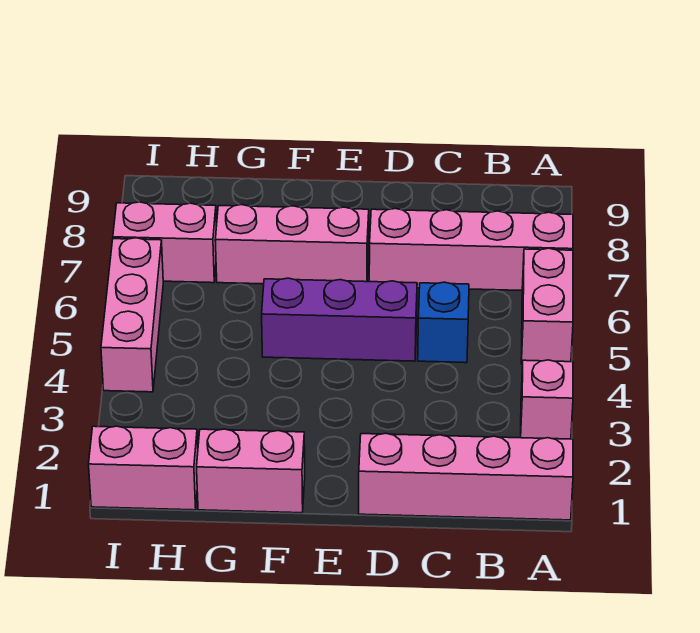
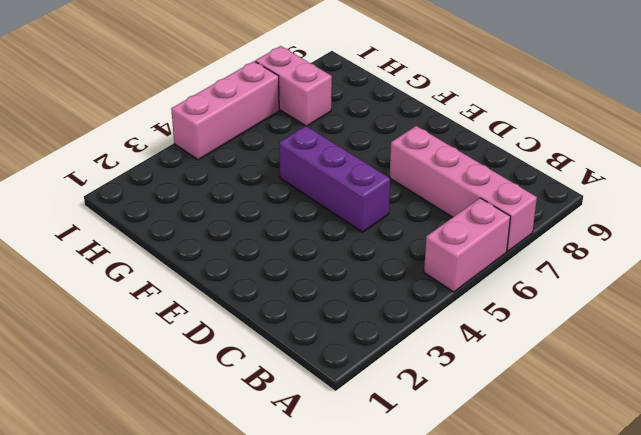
none -> pink brick A1:D1 level 1
none -> pink brick A3 level 1

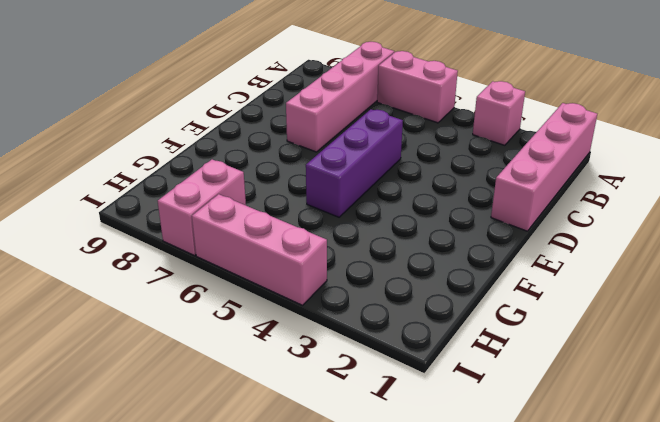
none -> blue brick C5 level 1
none -> pink brick E7:G7 level 1

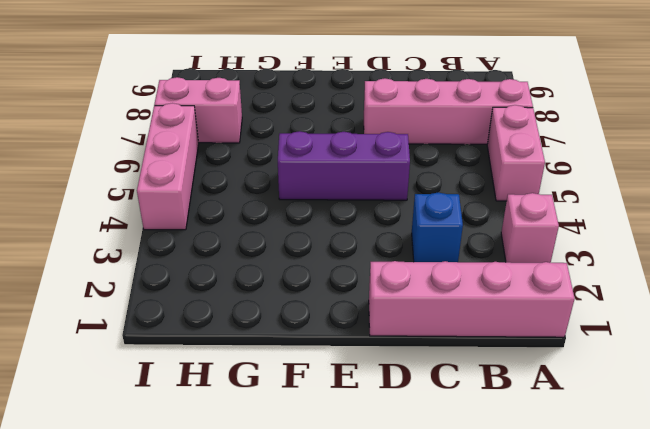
blue brick C3 level 1 -> blue brick C5 level 1
none -> pink brick E7:G7 level 1
none -> pink brick F1:G1 level 1

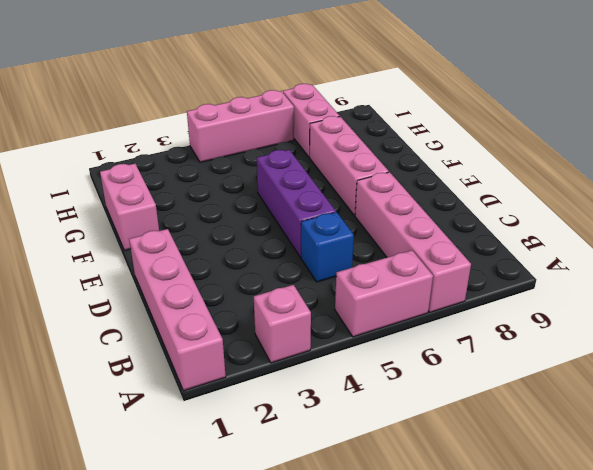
none -> pink brick H1:I1 level 1

